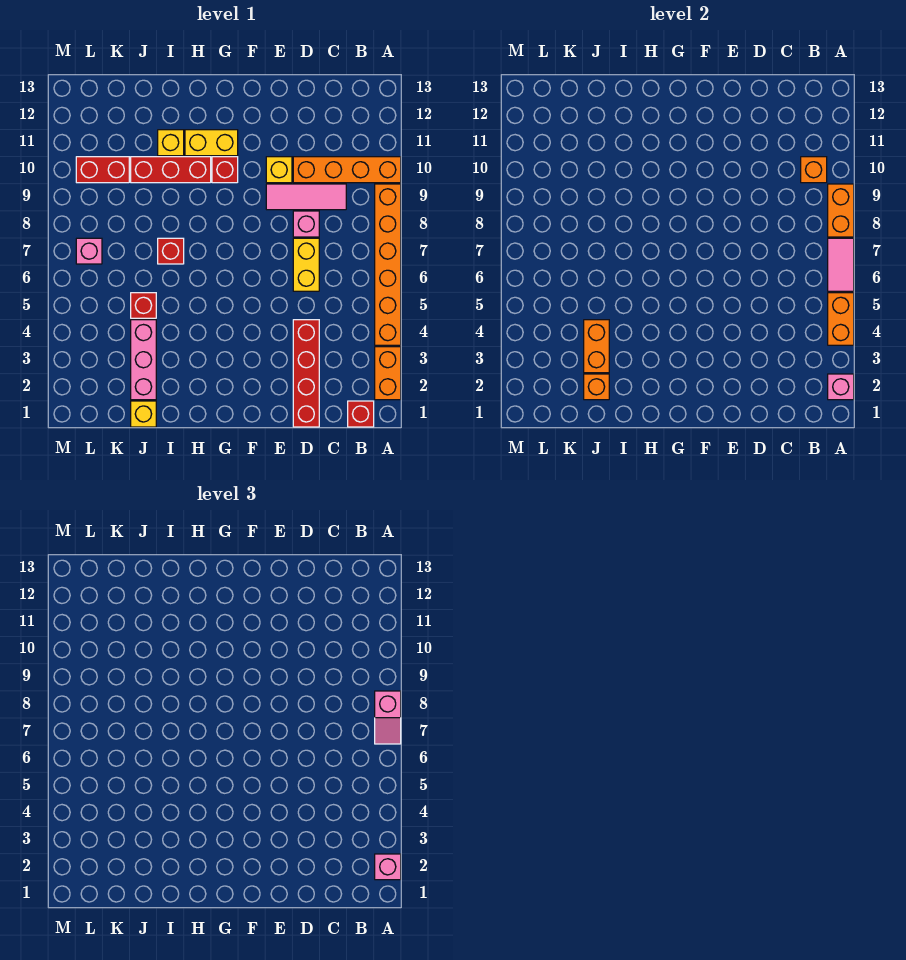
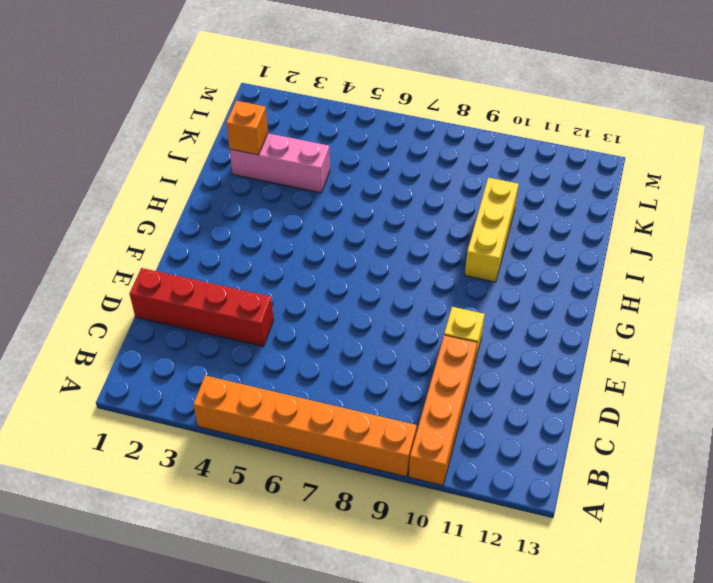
yellow brick H10:J10 level 1 -> red brick H10:J10 level 1
none -> orange brick A2:A3 level 1
none -> red brick B1 level 1
none -> pink tile C9:E9 level 1

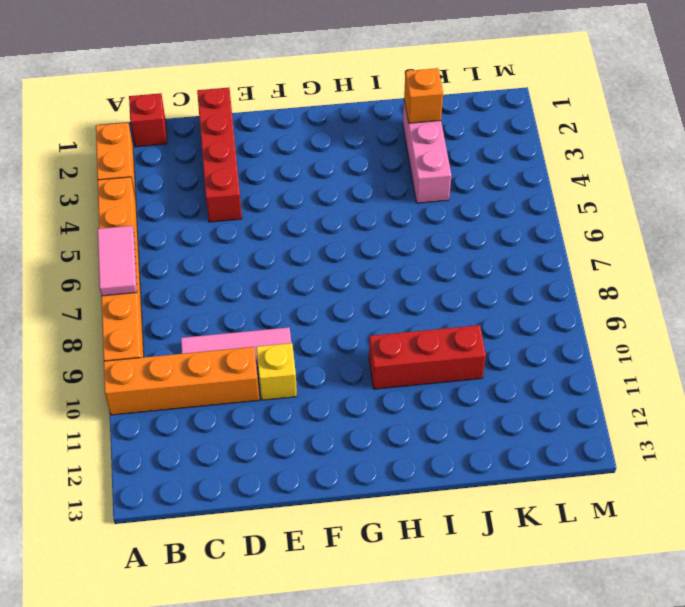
none -> yellow brick D6:D7 level 1
none -> pink brick D8 level 1
none -> red brick G10 level 1

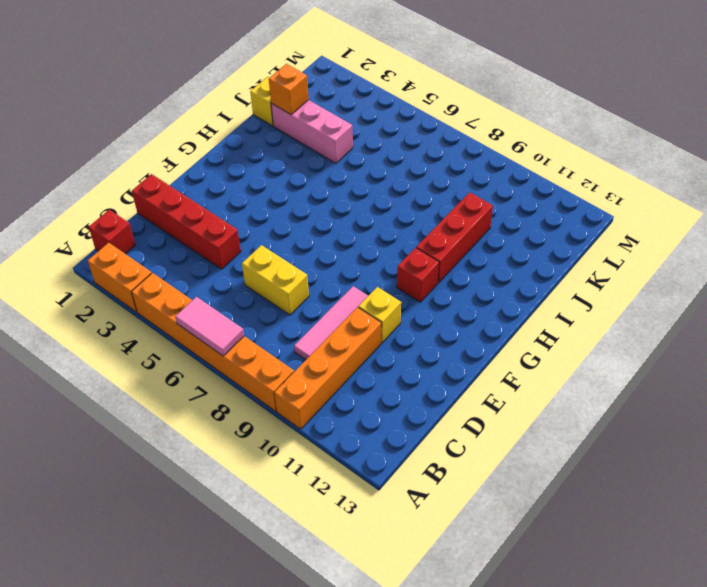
none -> pink brick D8 level 1
none -> yellow brick G11:H11 level 1
none -> red brick I7 level 1

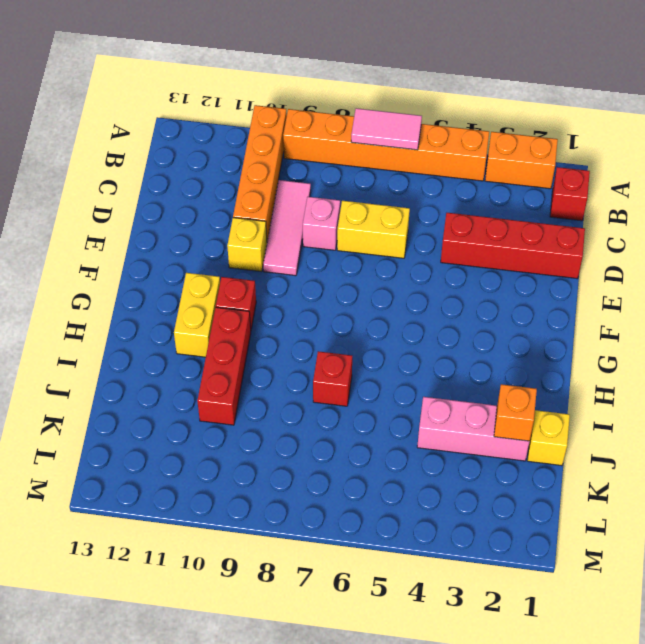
none -> yellow brick I11 level 1
none -> red brick J5 level 1
none -> red brick K10:L10 level 1

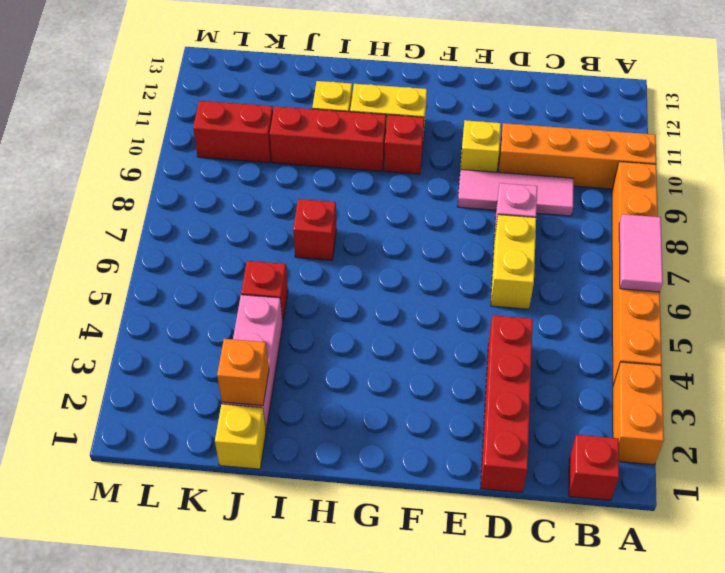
none -> pink brick L7 level 1
none -> pink brick A2 level 2
none -> orange brick A4:A5 level 2

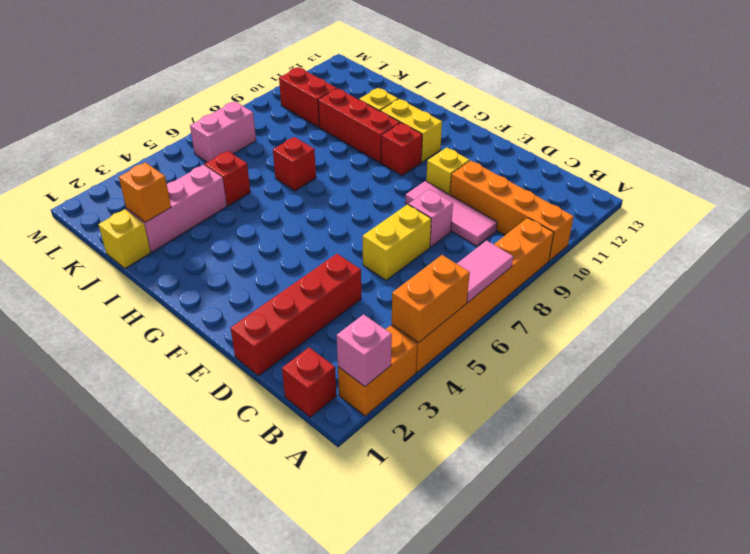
pink brick L6:L7 level 1 -> pink brick L7 level 1
none -> orange brick A8:A9 level 2
none -> orange brick B10 level 2
none -> orange brick J3:J4 level 2

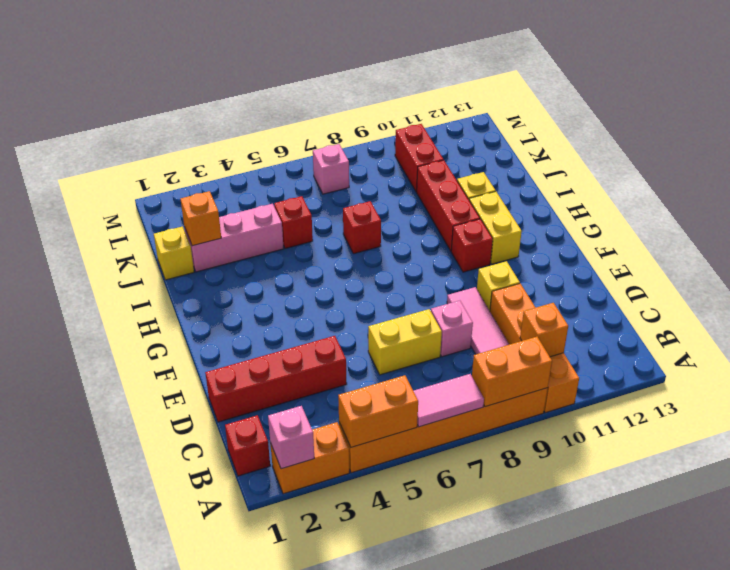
none -> orange brick J3:J4 level 2
none -> pink brick A2 level 3
none -> pink slope A7:A8 level 3 top 8

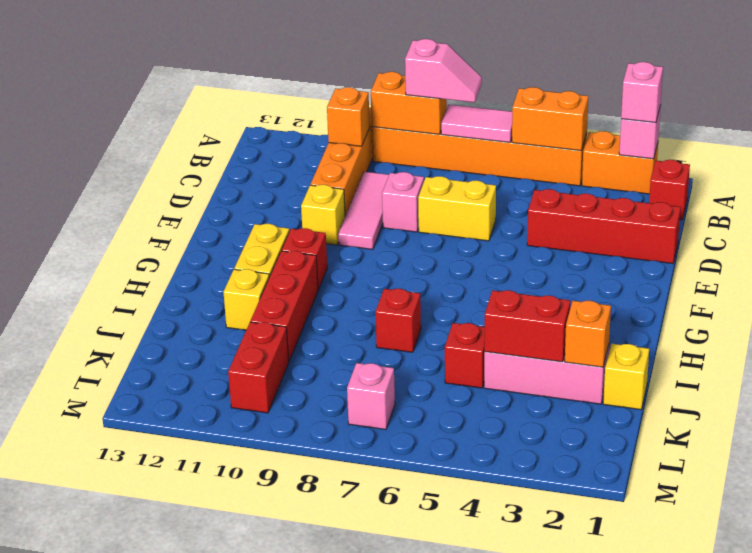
red brick J3:J4 level 2 -> orange brick J3:J4 level 2

